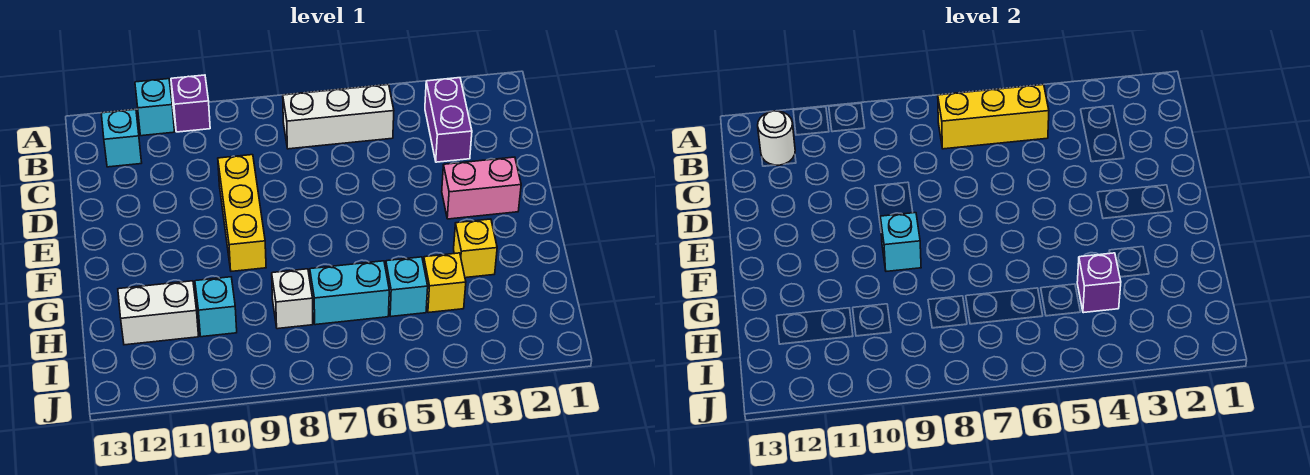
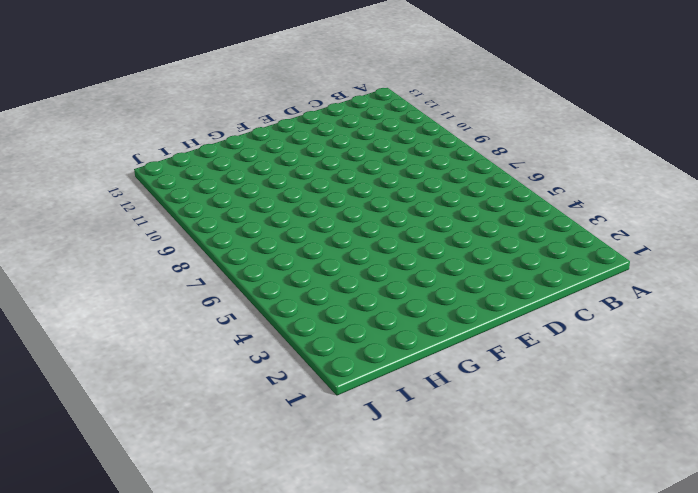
none -> purple brick A10 level 1
none -> cyan brick A11 level 1
none -> purple brick B3:C3 level 1

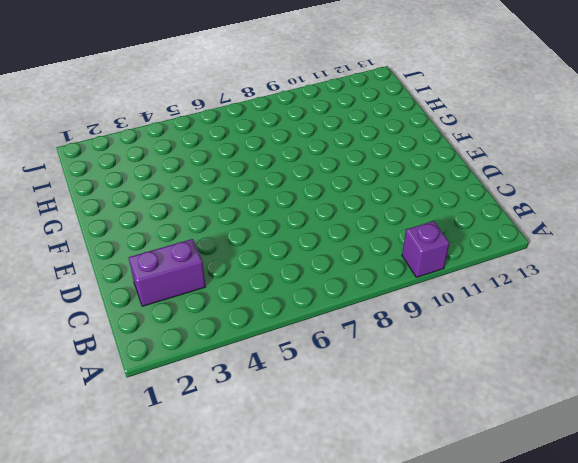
purple brick C2:C3 level 1 -> purple brick B3:C3 level 1
none -> cyan brick A11 level 1
none -> white brick B5:B7 level 1
none -> cyan brick B12 level 1

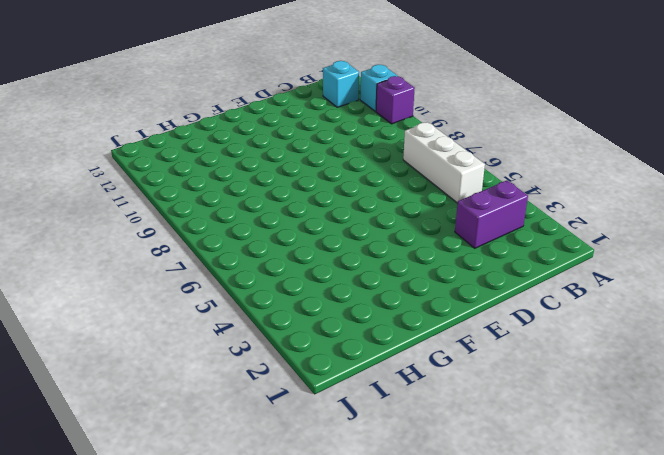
none -> yellow brick D9:F9 level 1
none -> pink brick E2:E3 level 1
none -> yellow brick G3 level 1

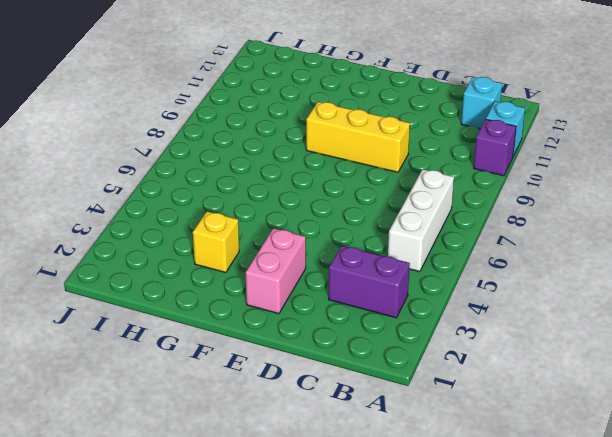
none -> yellow brick H4 level 1
none -> cyan brick H5 level 1
none -> cyan brick H6:H7 level 1

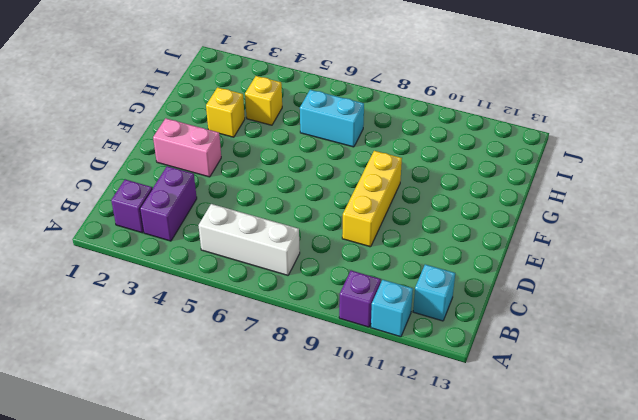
purple brick B2 level 1 -> purple brick H4 level 2
none -> cyan brick H5 level 1
none -> white brick H8 level 1
none -> cyan brick H10 level 1

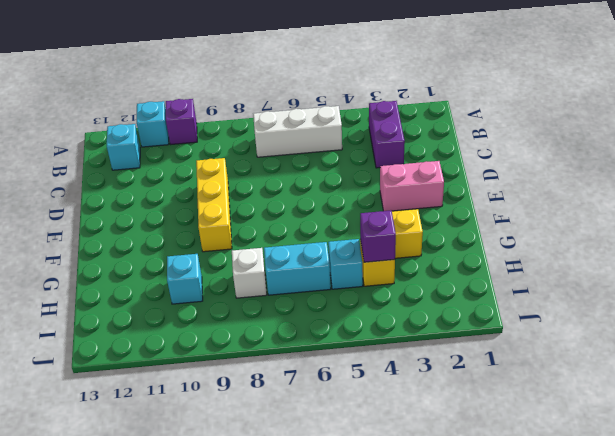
none -> white brick H11:H12 level 1
none -> yellow brick B5:B7 level 2
none -> white round brick B12 level 2

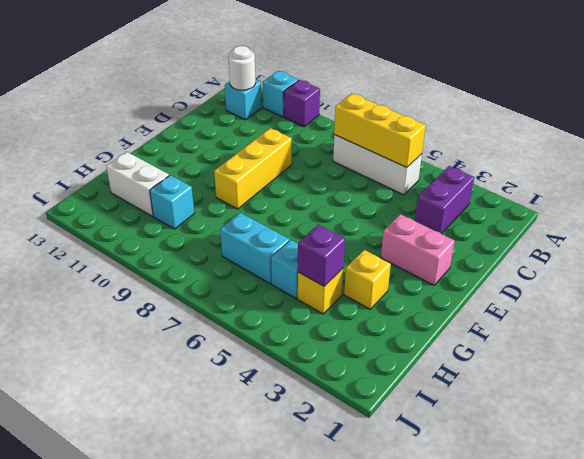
none -> white brick H8 level 1
none -> cyan brick F9 level 2

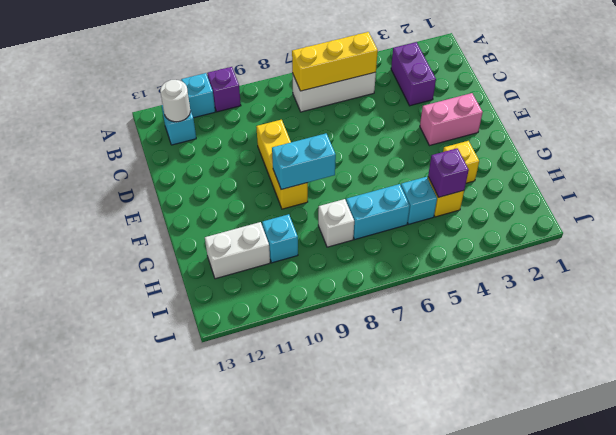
cyan brick F8:F9 level 2 -> cyan brick F9 level 2

